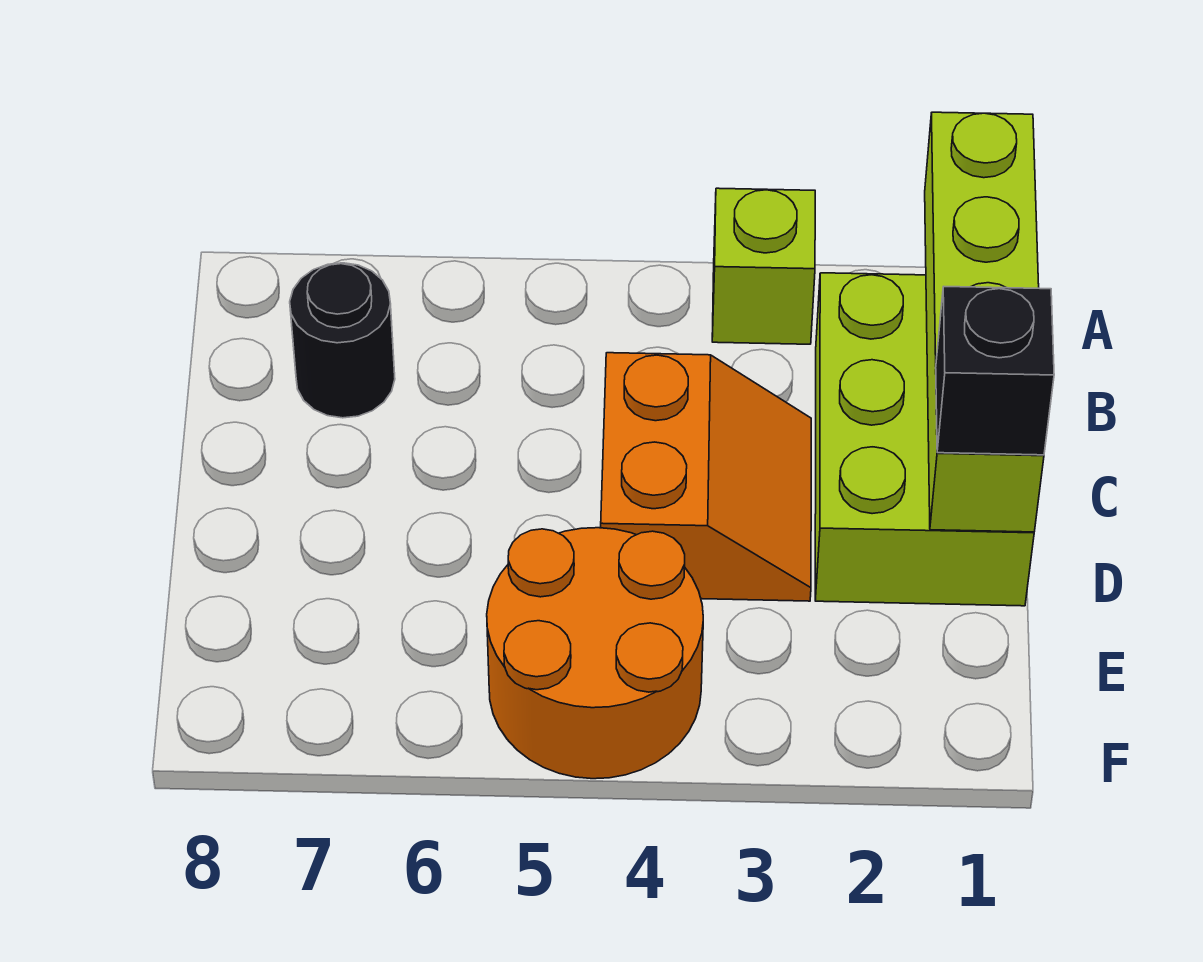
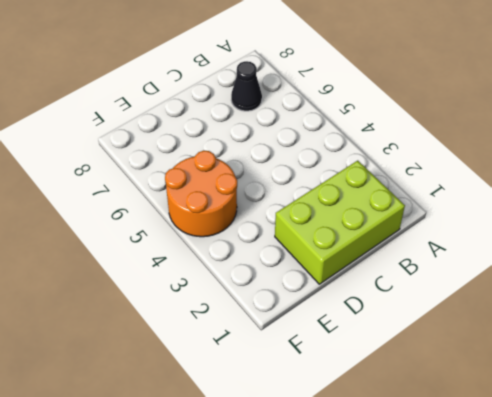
black cone B7 level 1 -> black round brick B7 level 1
none -> lime brick A3 level 1
none -> orange slope C3:D4 level 1 top 4

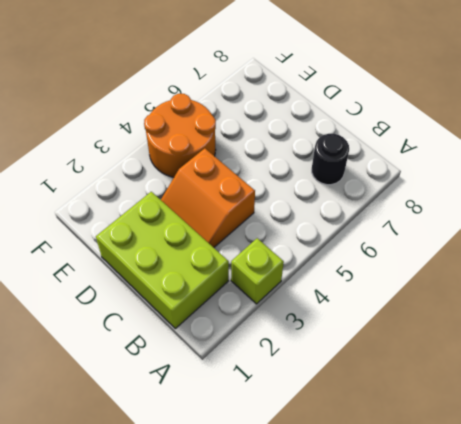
none -> lime brick A1:D1 level 2
none -> black brick D1 level 3

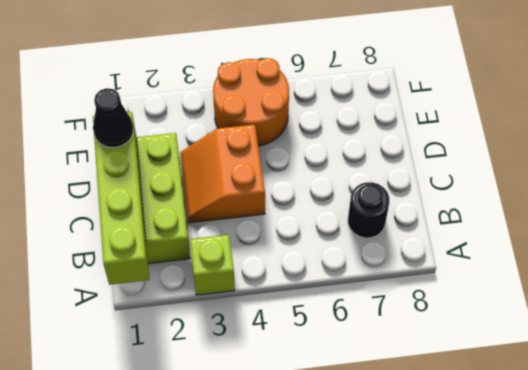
black cone D1 level 3 -> black brick D1 level 3

